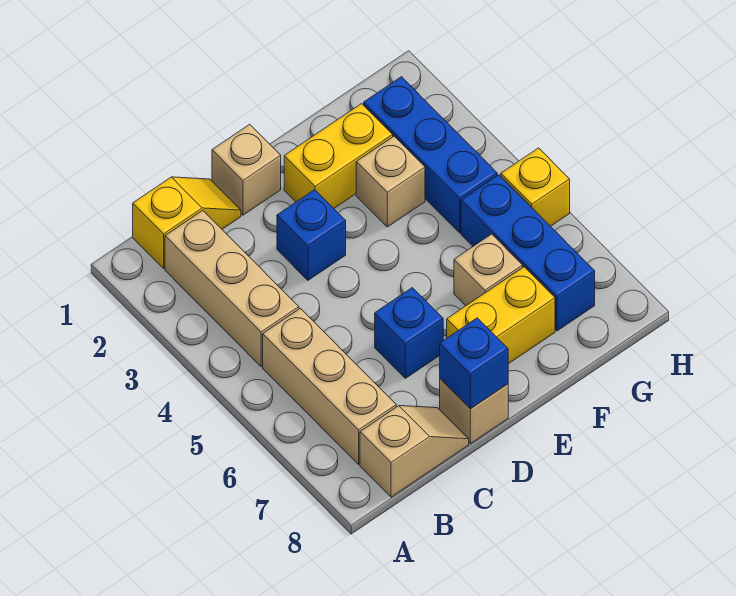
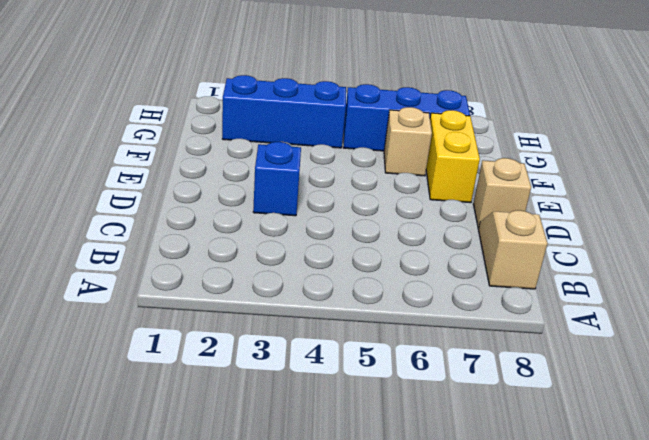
none -> yellow slope B1:C1 level 1 top B
none -> tan brick B2:B4 level 1
none -> tan brick B5:B7 level 1

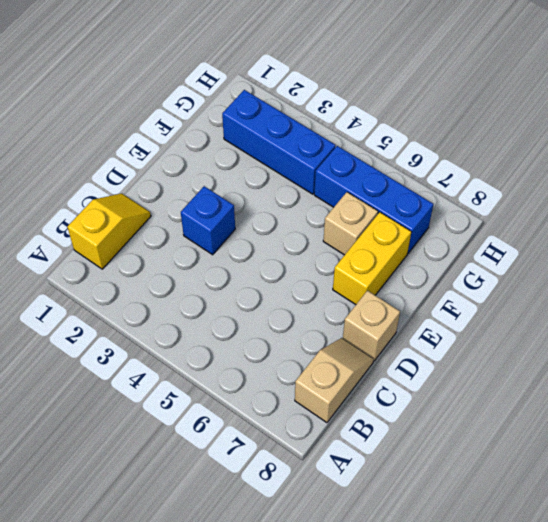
none -> tan brick B2:B4 level 1
none -> tan brick B5:B7 level 1
none -> tan brick D1 level 1

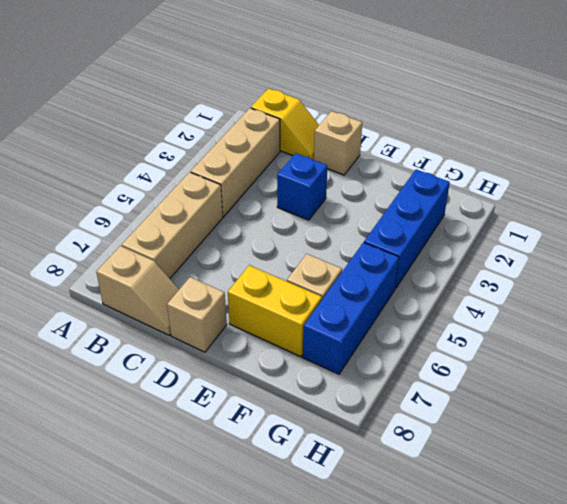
none -> blue brick D6 level 1
none -> yellow brick E2:F2 level 1
none -> tan brick F3 level 1

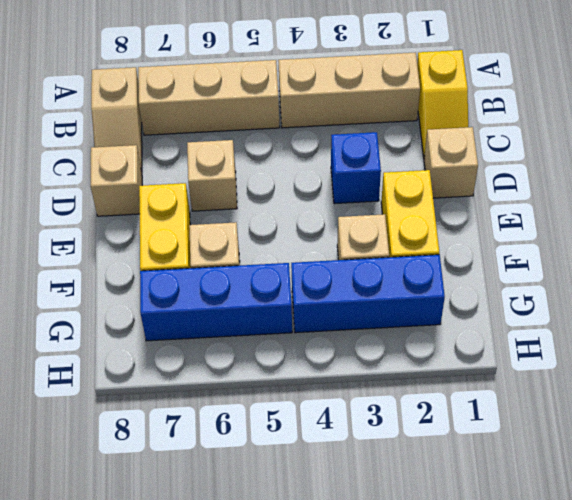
tan brick D6 level 1 -> blue brick D6 level 1
none -> yellow brick H5 level 1
none -> blue brick D8 level 2

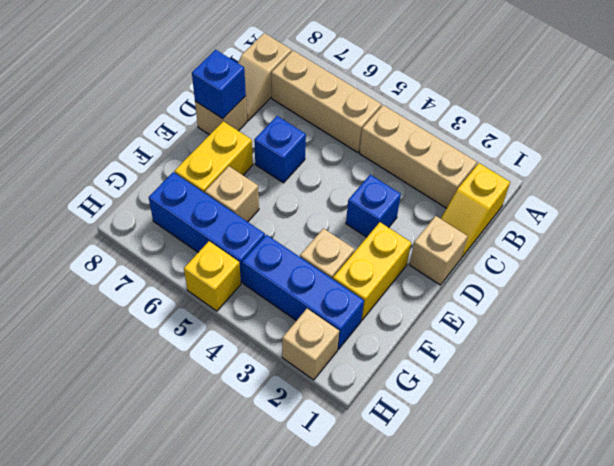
tan brick H2 level 1 -> none

